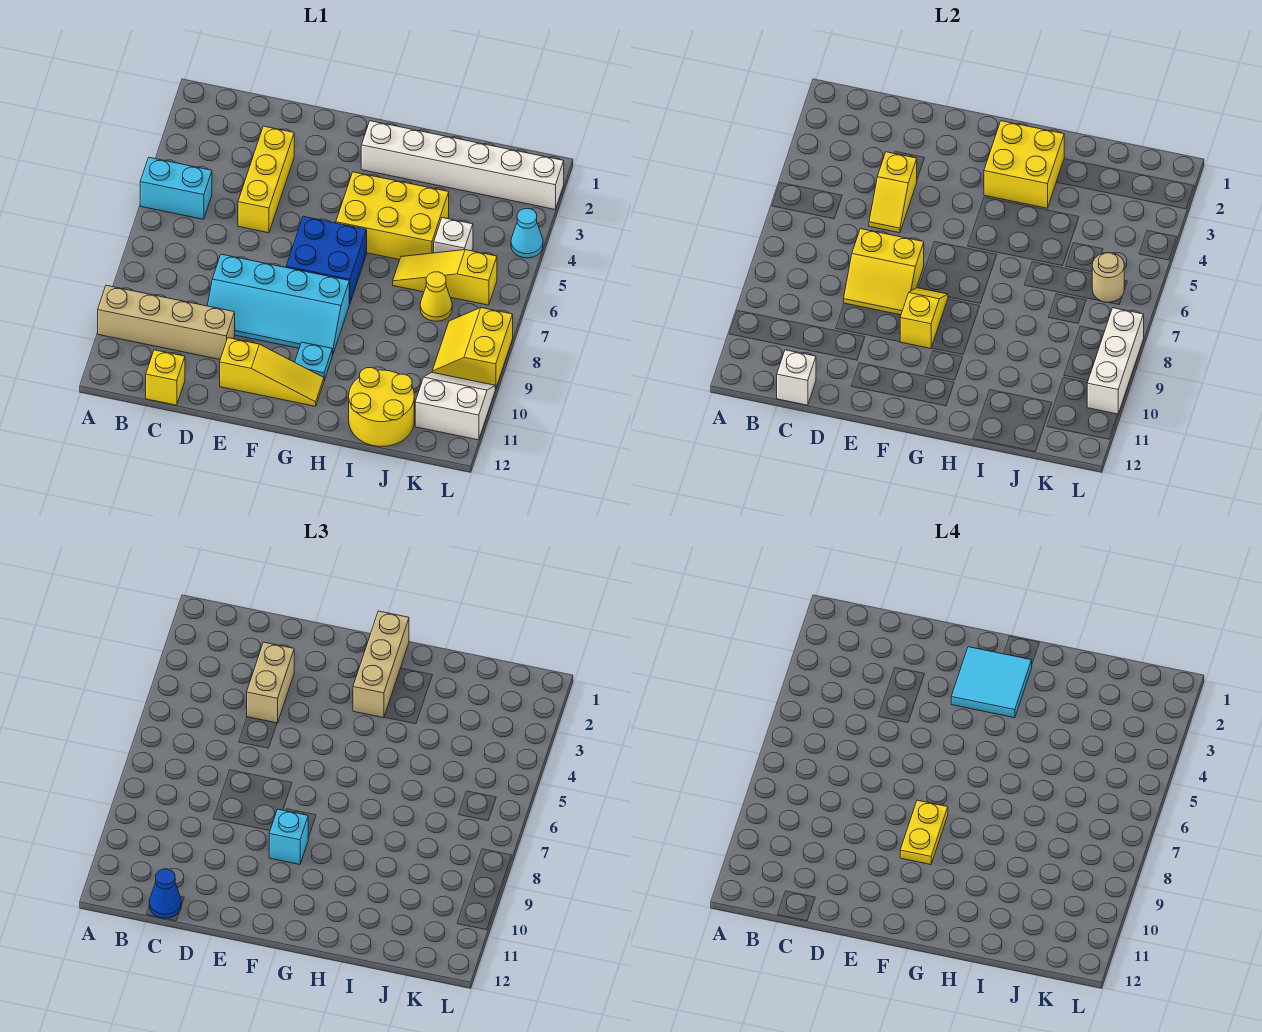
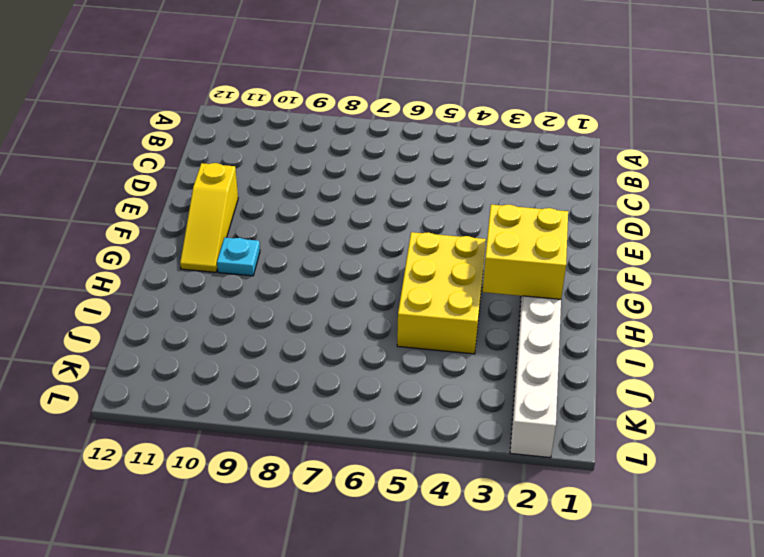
none -> cyan brick A5:B5 level 1
none -> tan brick A10:D10 level 1
none -> yellow brick C12 level 1
none -> yellow brick D3:D5 level 1

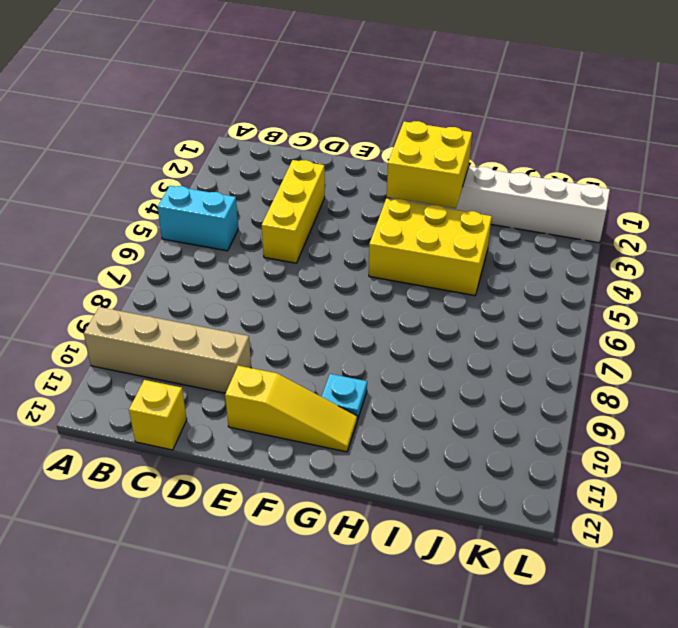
none -> cyan slope D8:G9 level 1 top 8
none -> blue brick F6:G7 level 1
none -> yellow slope I6:K6 level 1 top K
none -> yellow round brick I11:J12 level 1

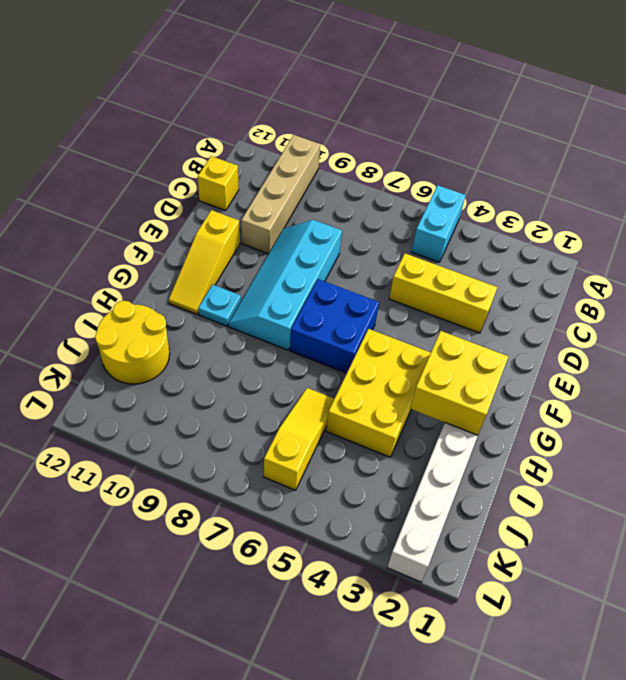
none -> white brick J5 level 1
none -> yellow cone J7 level 1
none -> yellow slope K8:L9 level 1 top L
none -> white slope K10:L11 level 1 top 11

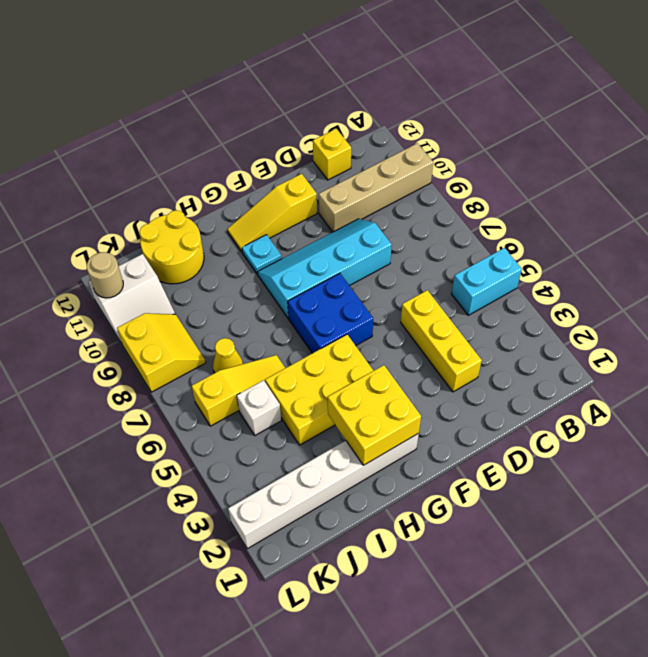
tan round brick L11 level 2 -> tan round brick K6 level 2
none -> cyan cone L4 level 1
none -> white brick C12 level 2
none -> yellow slope D4:D5 level 2 top 4
none -> yellow slope D7:E8 level 2 top 7

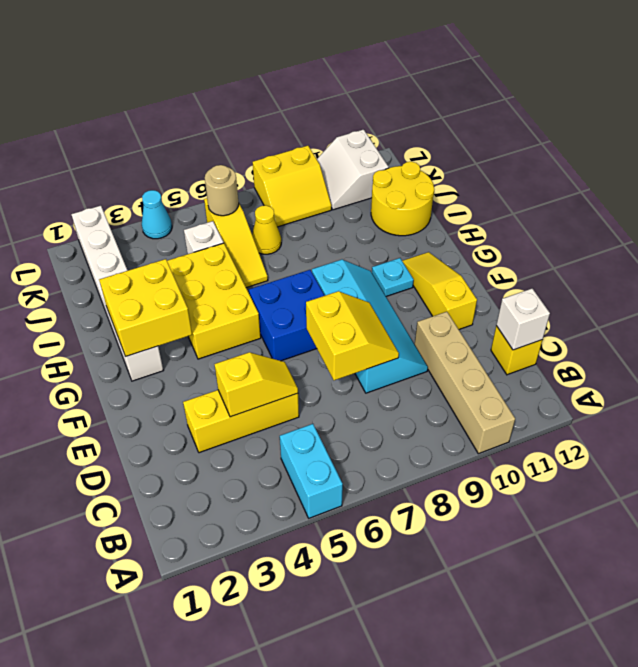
none -> yellow slope F8:F9 level 2 top 9
none -> white brick L8:L10 level 2
none -> blue cone C12 level 3
none -> tan brick D3:D4 level 3

